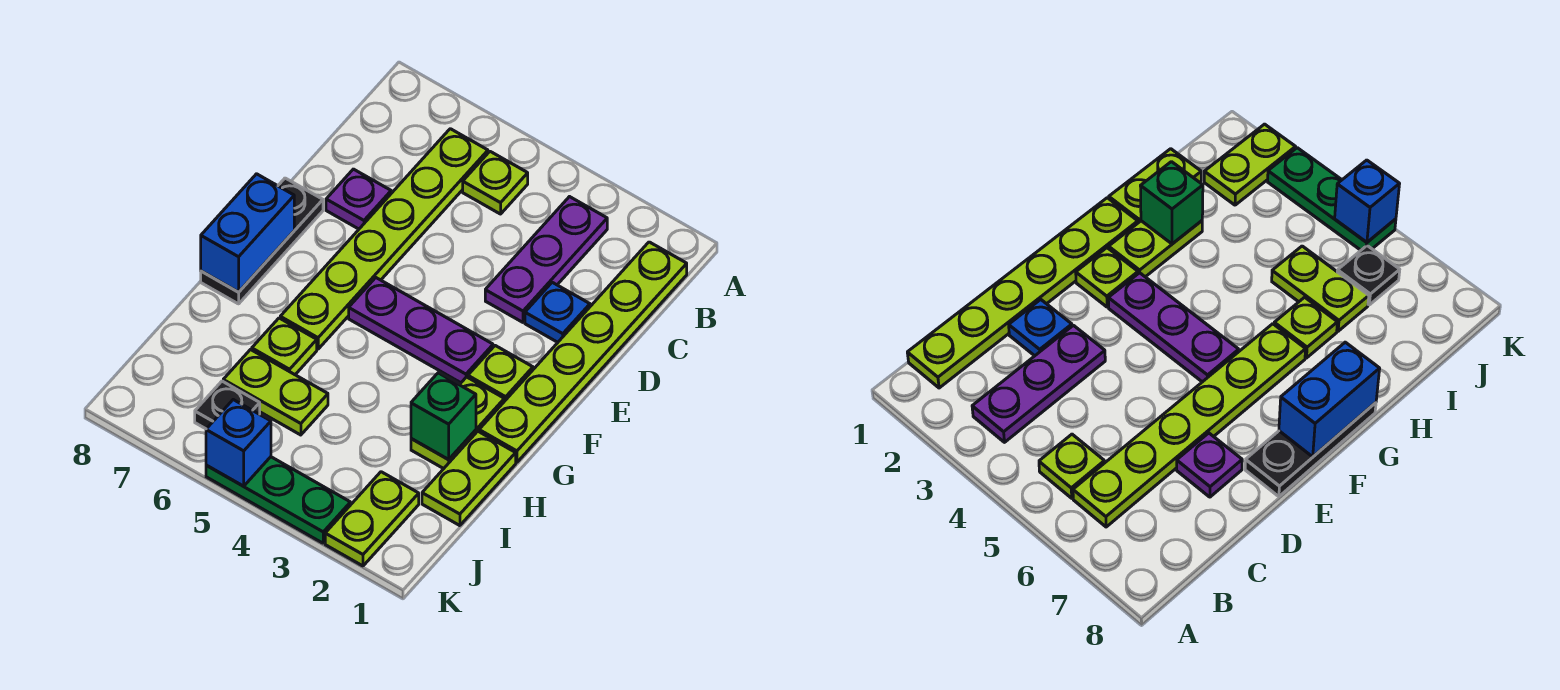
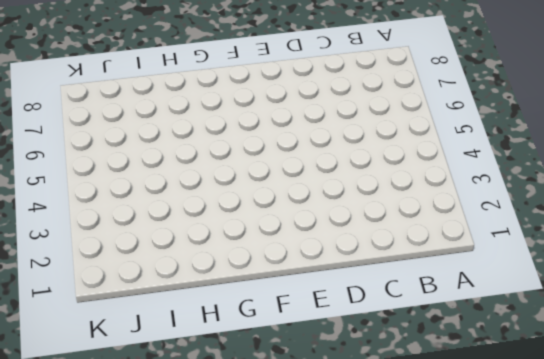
none -> lime plate B1:G1 level 1
none -> purple plate B3:D3 level 1
none -> lime plate B5 level 1

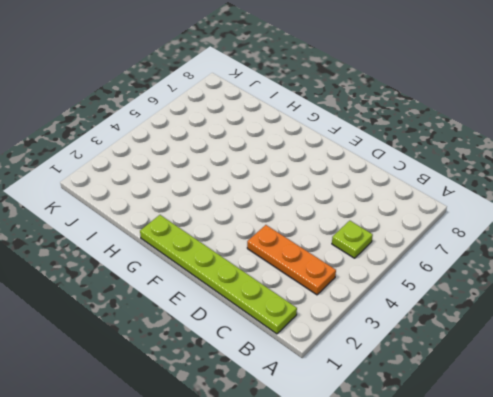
orange plate B3:D3 level 1 -> purple plate B3:D3 level 1
none -> lime plate B6:G6 level 1
none -> blue plate D2 level 1
none -> purple plate D7 level 1

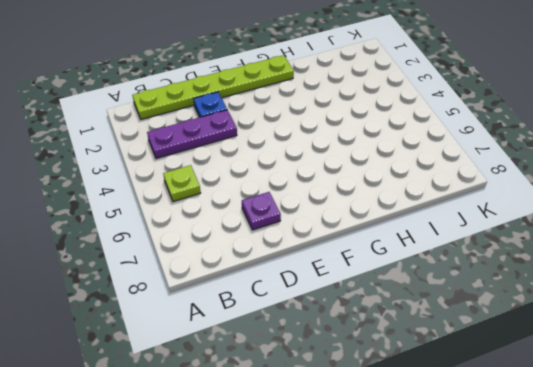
none -> lime plate B6:G6 level 1
none -> black plate E8:G8 level 1
none -> lime plate F2 level 1

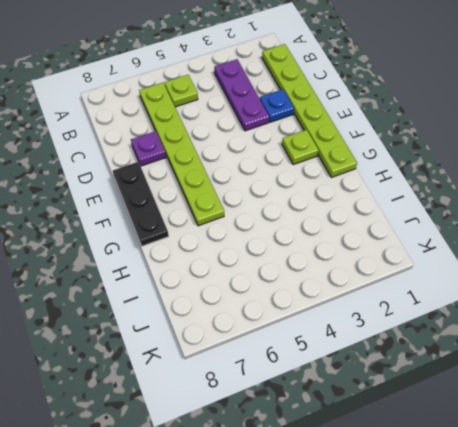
none -> purple plate F3:F5 level 1
none -> lime plate G2:H2 level 1
none -> lime plate H1:I1 level 1

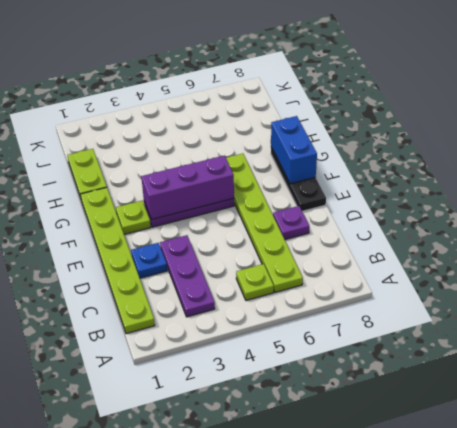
purple brick F3:F5 level 2 -> none
none -> lime plate G2:H2 level 1
none -> lime plate H6 level 1
none -> lime plate I5:I6 level 1

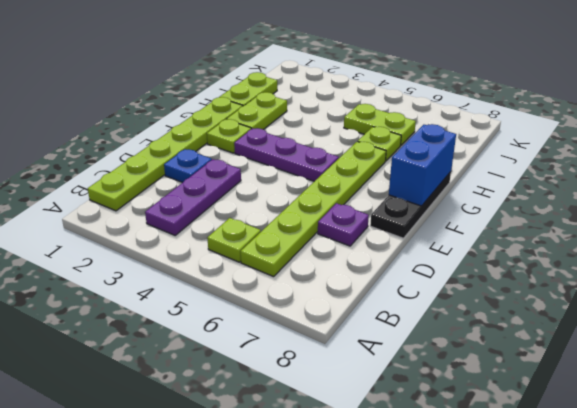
none -> lime plate J2:K2 level 1
none -> black plate J6 level 1
none -> green plate K3:K5 level 1

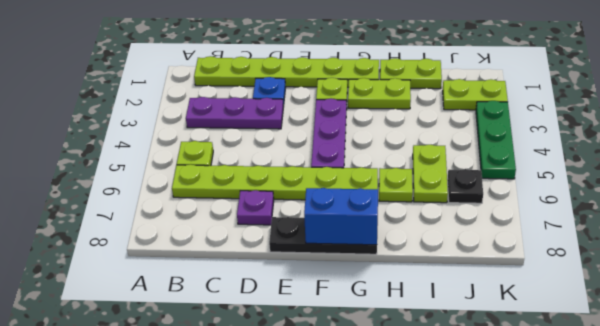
none -> green brick H2 level 2
none -> blue brick K5 level 2

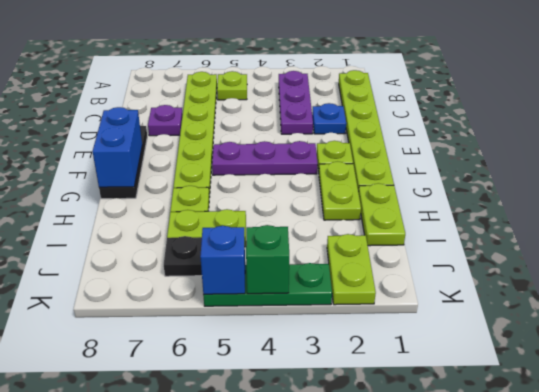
green brick K4 level 2 -> green brick H2 level 2

